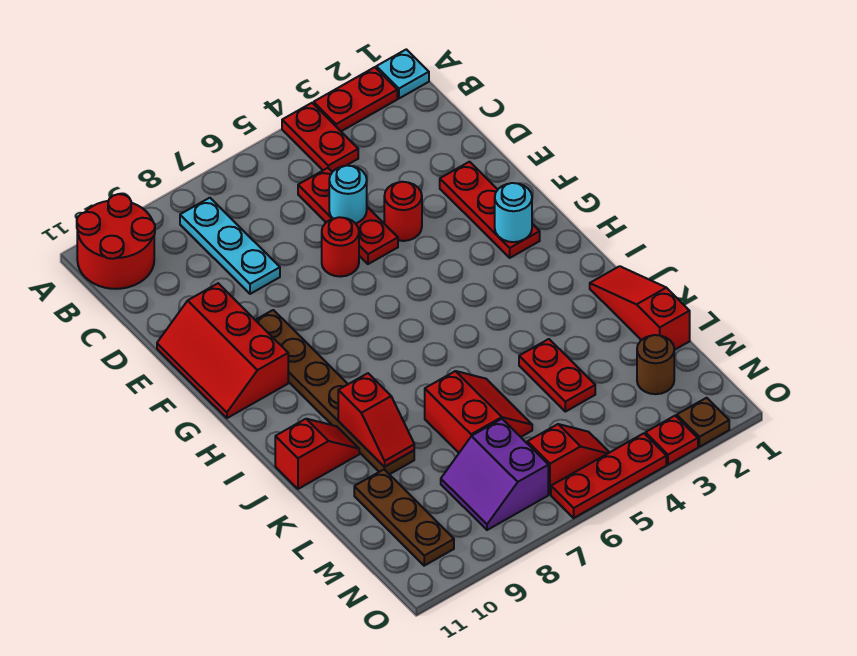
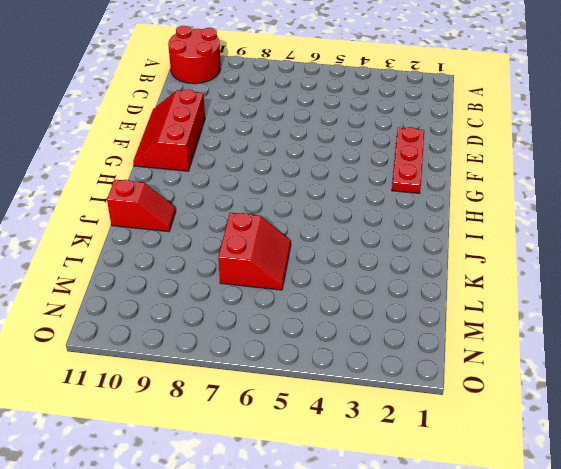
none -> cyan plate A1 level 1
none -> red plate A2:A3 level 1
none -> red plate A4:B4 level 1

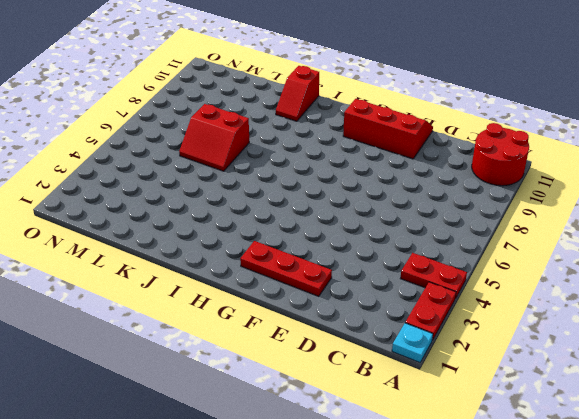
none -> cyan plate B8:D8 level 1
none -> red plate C5:E5 level 1
none -> red round brick E4 level 1

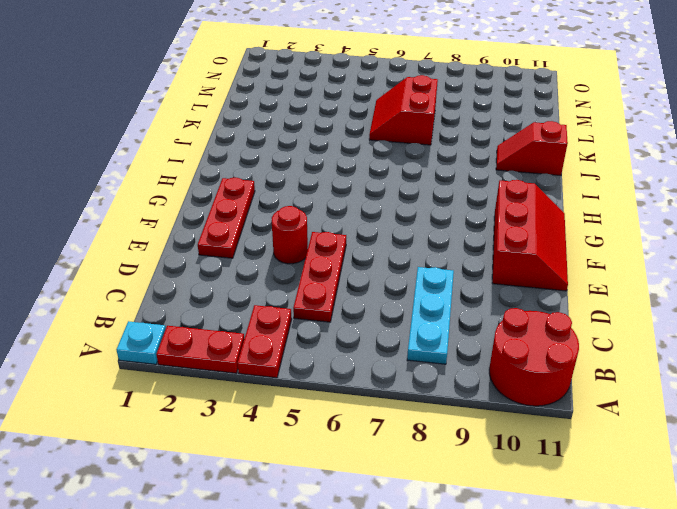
none -> red round brick E6 level 1
none -> brown plate F9:K9 level 1
none -> red slope J1:L1 level 1 top L

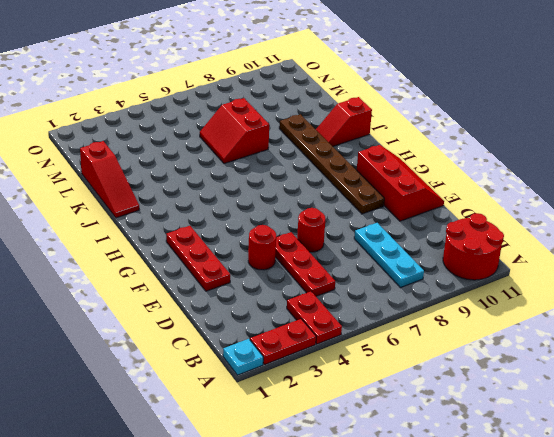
none -> red plate K4:L4 level 1
none -> brown plate L10:N10 level 1
none -> brown round brick M2 level 1

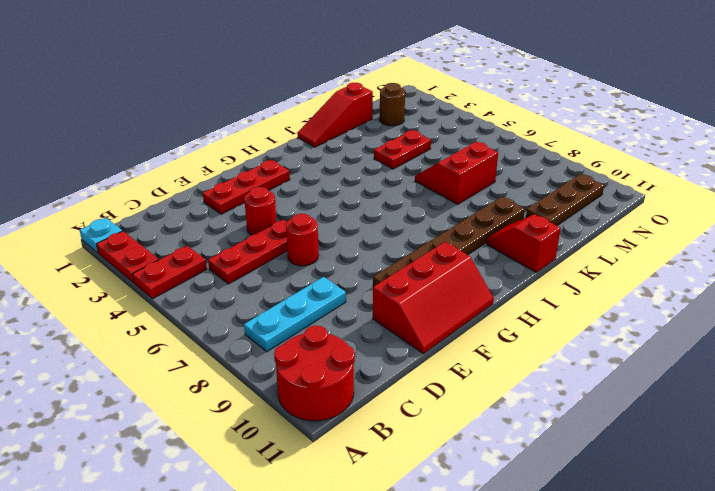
none -> purple slope M7:N8 level 1 top 7
none -> red slope N5:N6 level 1 top 6
none -> brown plate O2 level 1

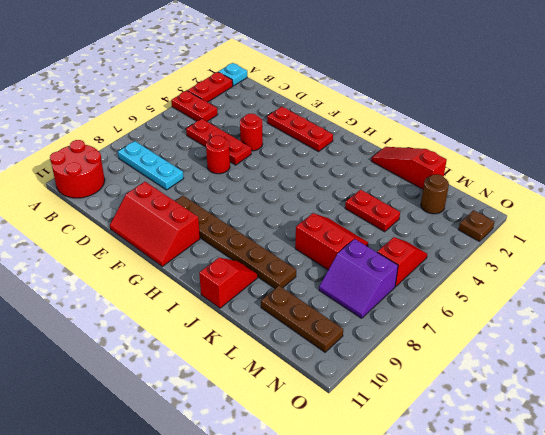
none -> red plate O3 level 1
none -> red plate O4:O6 level 1
none -> cyan round brick D5 level 2

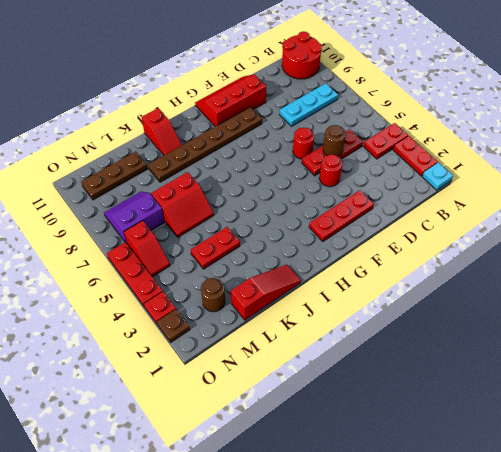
brown round brick D5 level 2 -> cyan round brick D5 level 2
none -> cyan round brick G2 level 2
none -> red slope J9:K9 level 2 top J

